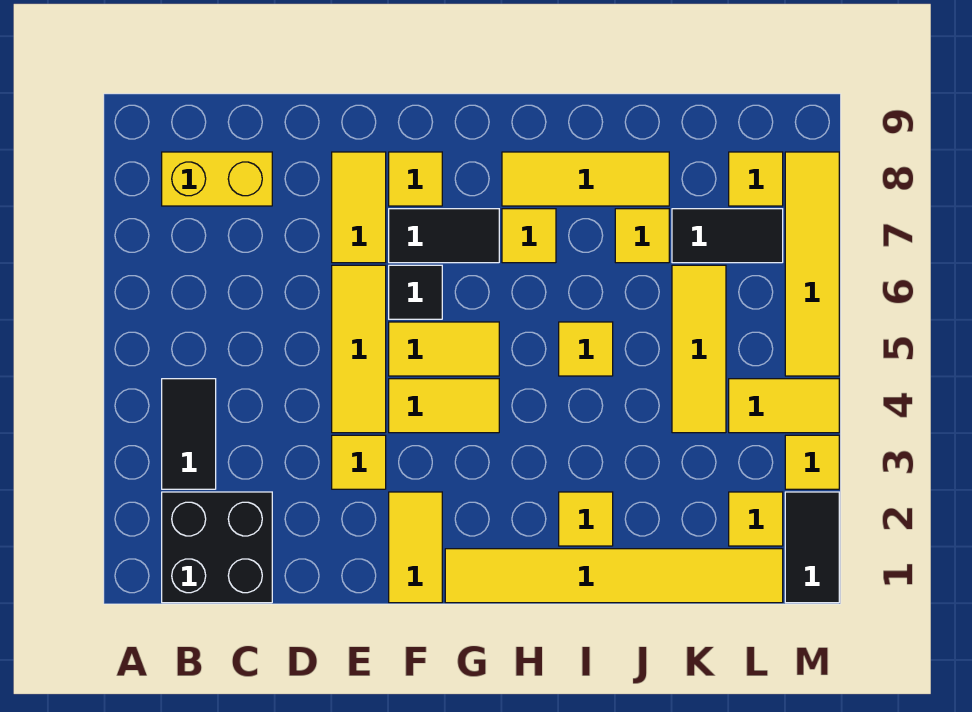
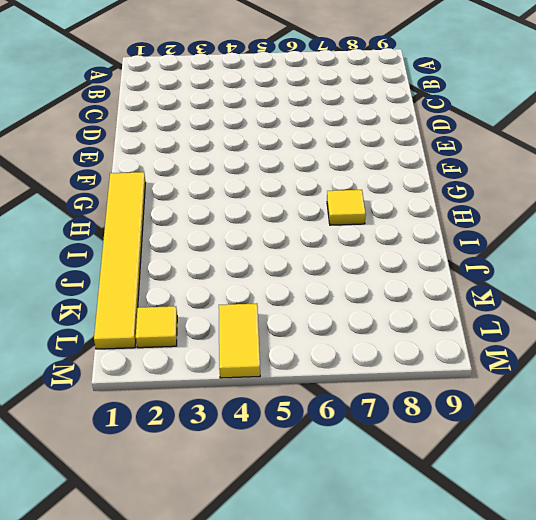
none -> black brick B1:C2 level 1
none -> black tile B3:B4 level 1
none -> yellow brick B8:C8 level 1

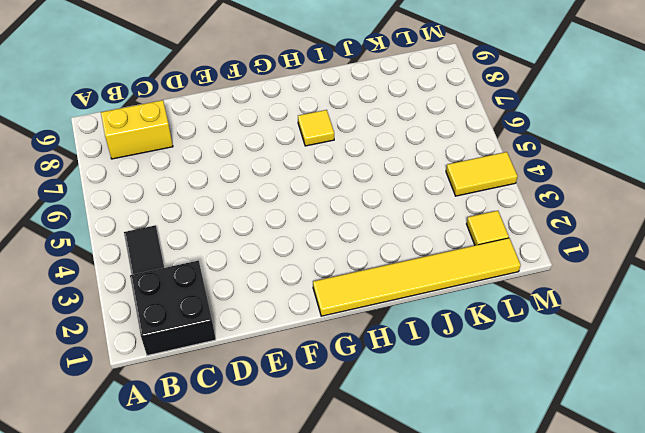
none -> yellow tile E3 level 1
none -> yellow tile E4:E6 level 1
none -> yellow tile E7:E8 level 1

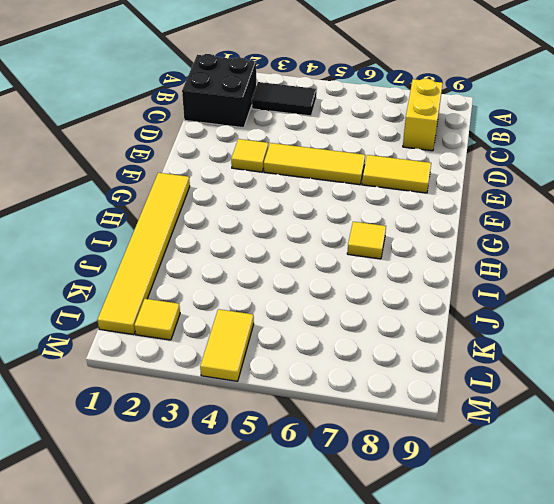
none -> yellow tile F1:F2 level 1
none -> yellow tile F4:G4 level 1
none -> yellow tile F5:G5 level 1

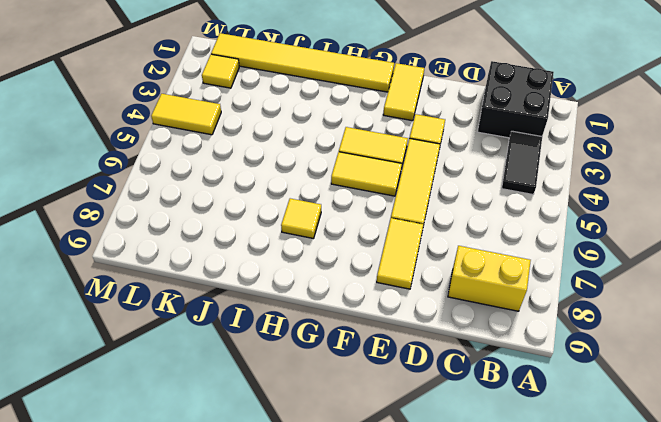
none -> black tile F6 level 1
none -> black tile F7:G7 level 1
none -> yellow tile F8 level 1

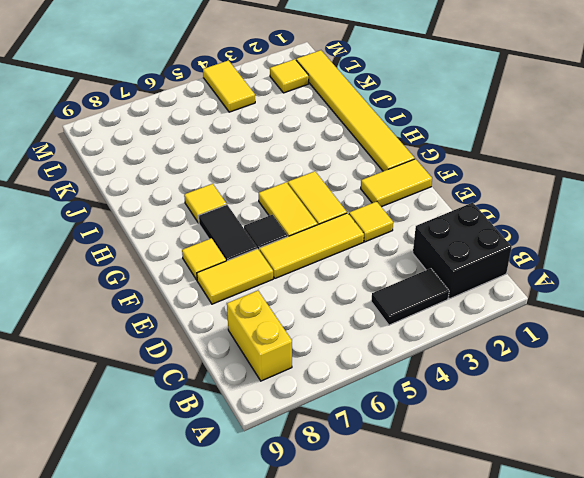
none -> yellow tile H8:J8 level 1
none -> yellow tile I2 level 1
none -> yellow tile I5 level 1

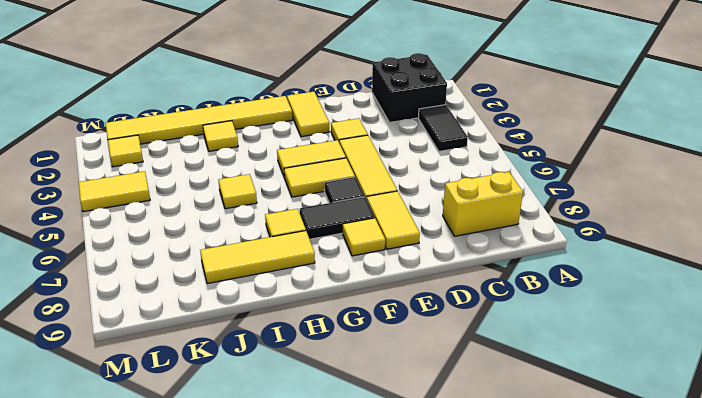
none -> yellow tile J7 level 1
none -> yellow tile K4:K6 level 1
none -> black tile K7:L7 level 1

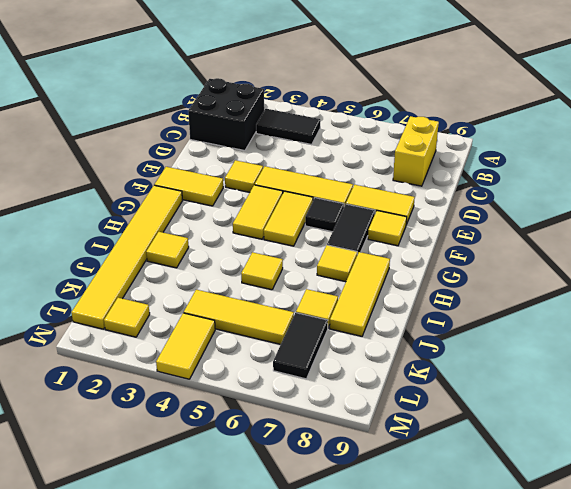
none -> yellow tile L8 level 1
none -> black tile M1:M2 level 1
none -> yellow tile M3 level 1

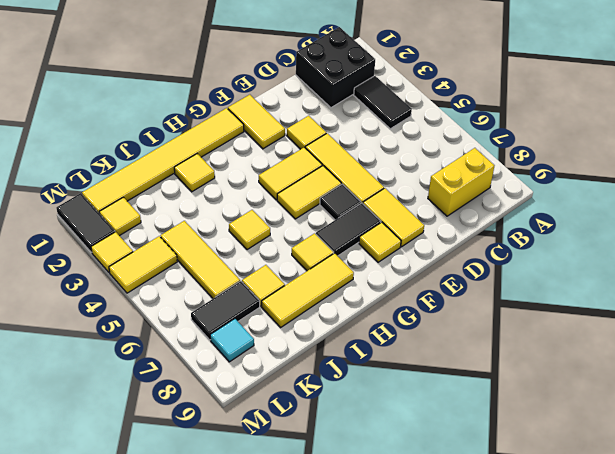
cyan tile L8 level 1 -> yellow tile L8 level 1
none -> yellow tile M5:M8 level 1

